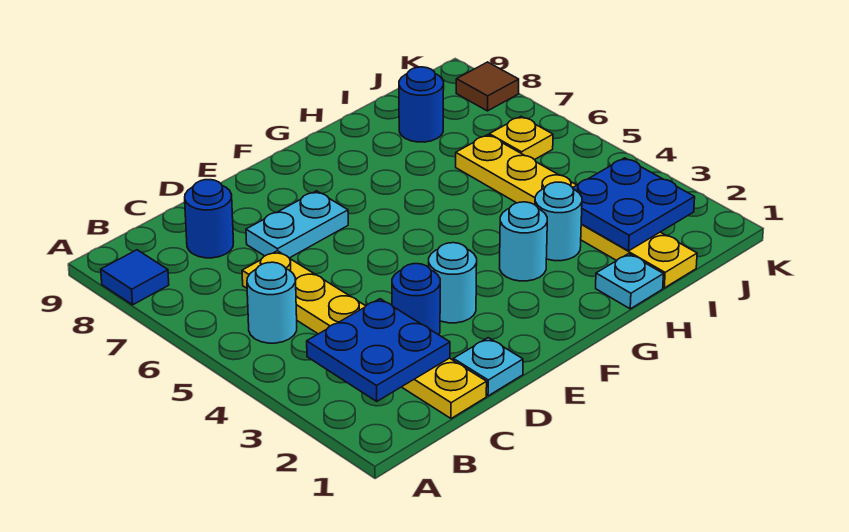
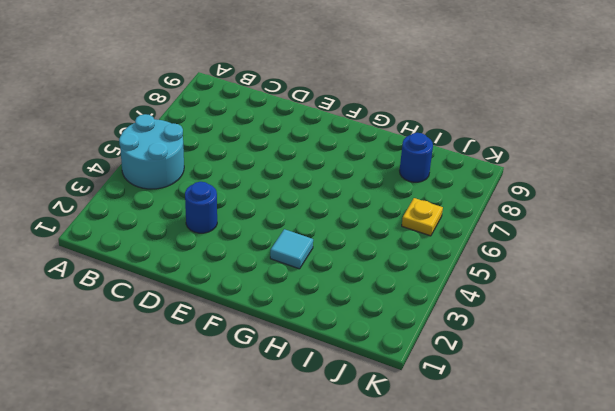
cyan round brick A4:B5 level 1 -> cyan round brick B5 level 1
cyan tile G3 level 1 -> cyan round brick G3 level 1
none -> blue tile A8 level 1
none -> yellow plate C1:C6 level 1
none -> blue round brick C8 level 1

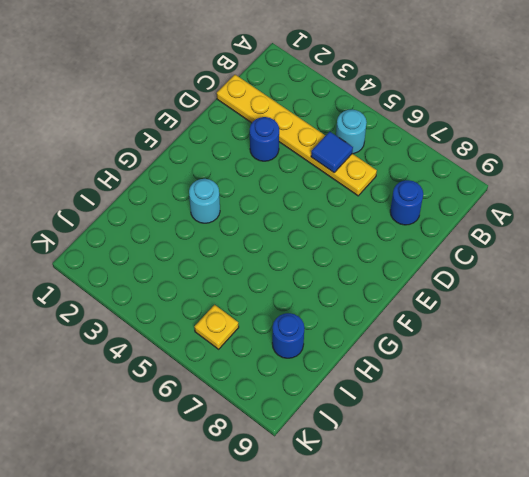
blue tile C5 level 2 -> blue tile A8 level 1
none -> cyan plate D1 level 1
none -> cyan plate D7:E7 level 1
none -> cyan round brick E3 level 1

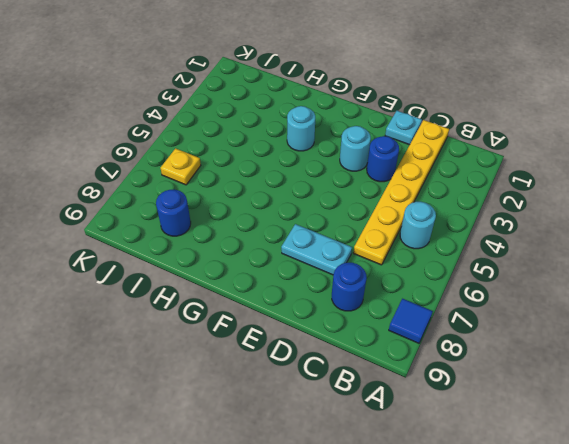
none -> cyan plate H1 level 1
none -> cyan round brick H3 level 1
none -> yellow plate I1:I6 level 1

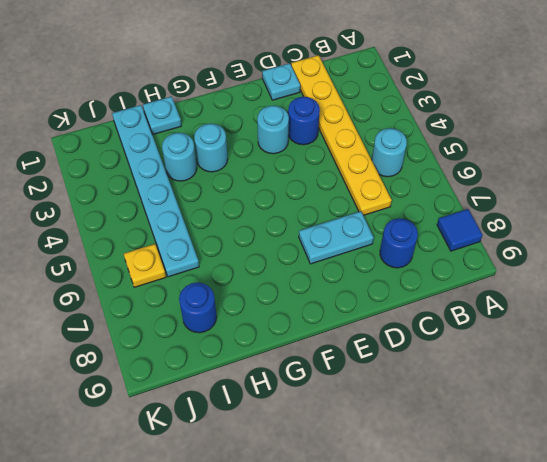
cyan plate I1:I6 level 1 -> yellow plate I1:I6 level 1
none -> brown tile K8 level 1
none -> blue plate B2:C3 level 2
none -> blue plate I2:J3 level 2

